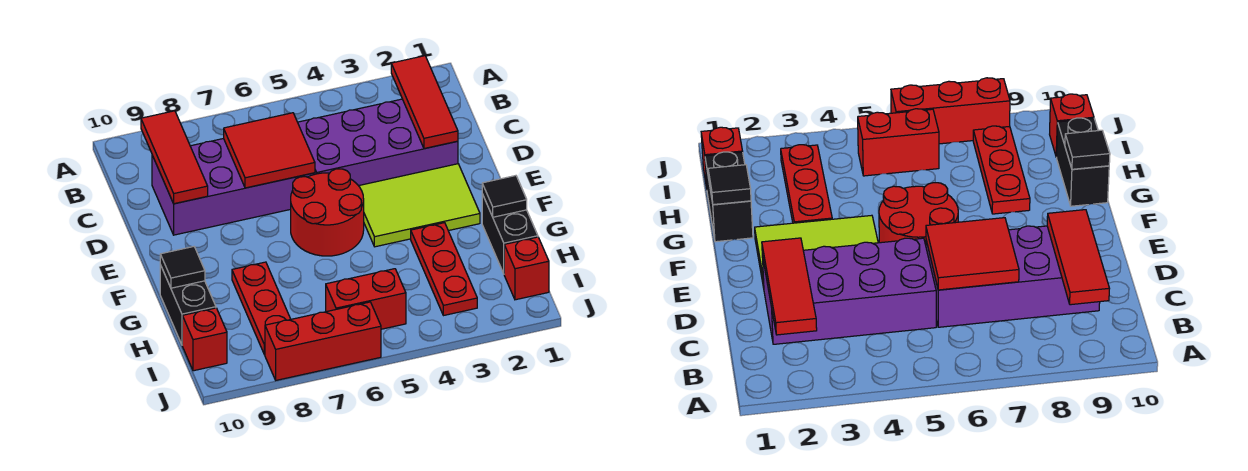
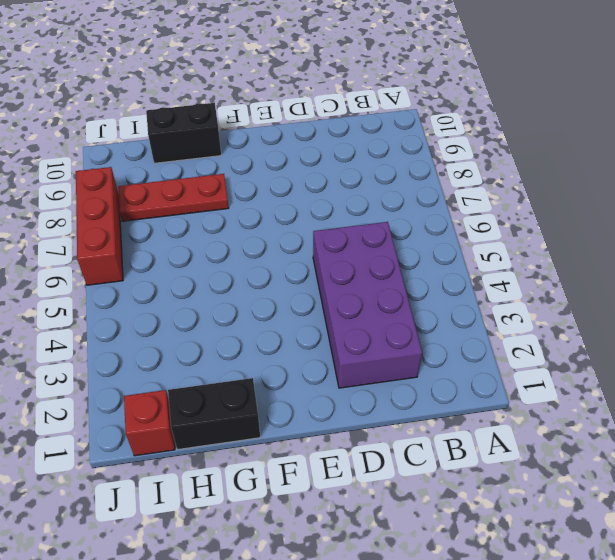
none -> purple brick C6:D9 level 1
none -> lime tile E2:F4 level 1
none -> red round brick E5:F6 level 1

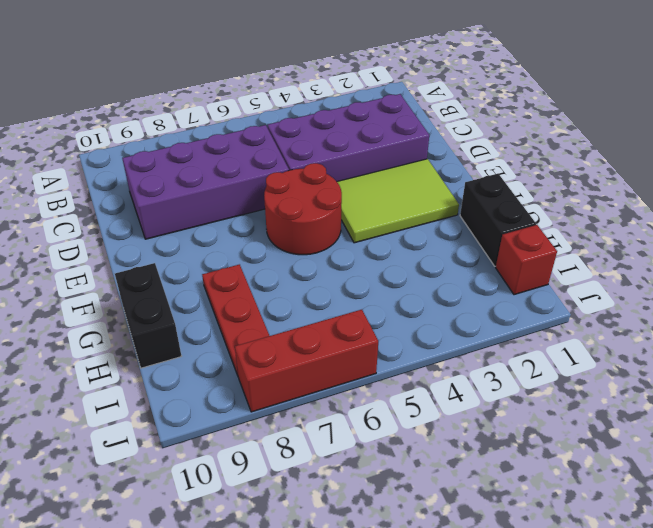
none -> red plate G3:I3 level 1
none -> red brick I5:I6 level 1
none -> red brick I10 level 1

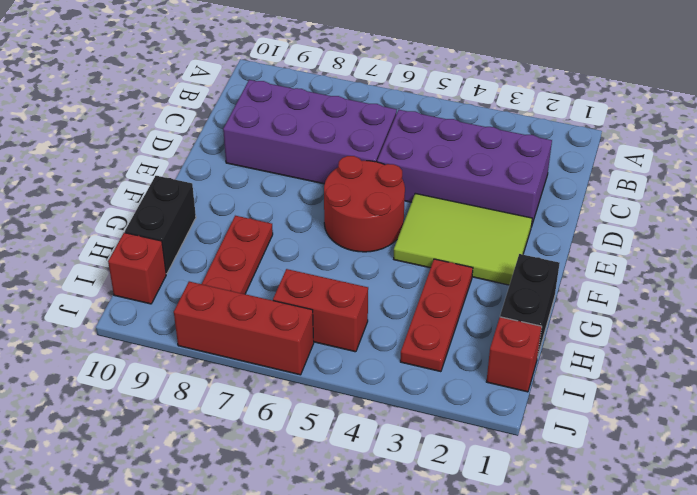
none -> red tile B2:D2 level 2
none -> red tile B9:D9 level 2
none -> red tile C6:D7 level 2

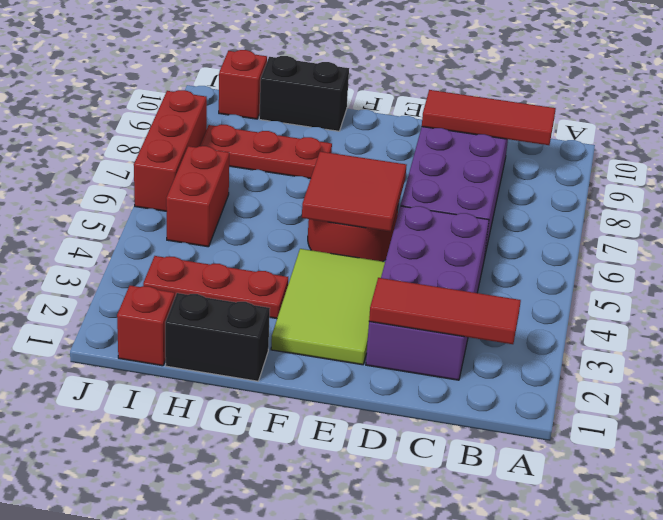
red tile E5:F6 level 2 -> red tile C6:D7 level 2
none -> black tile G1 level 2
none -> black tile G10 level 2

